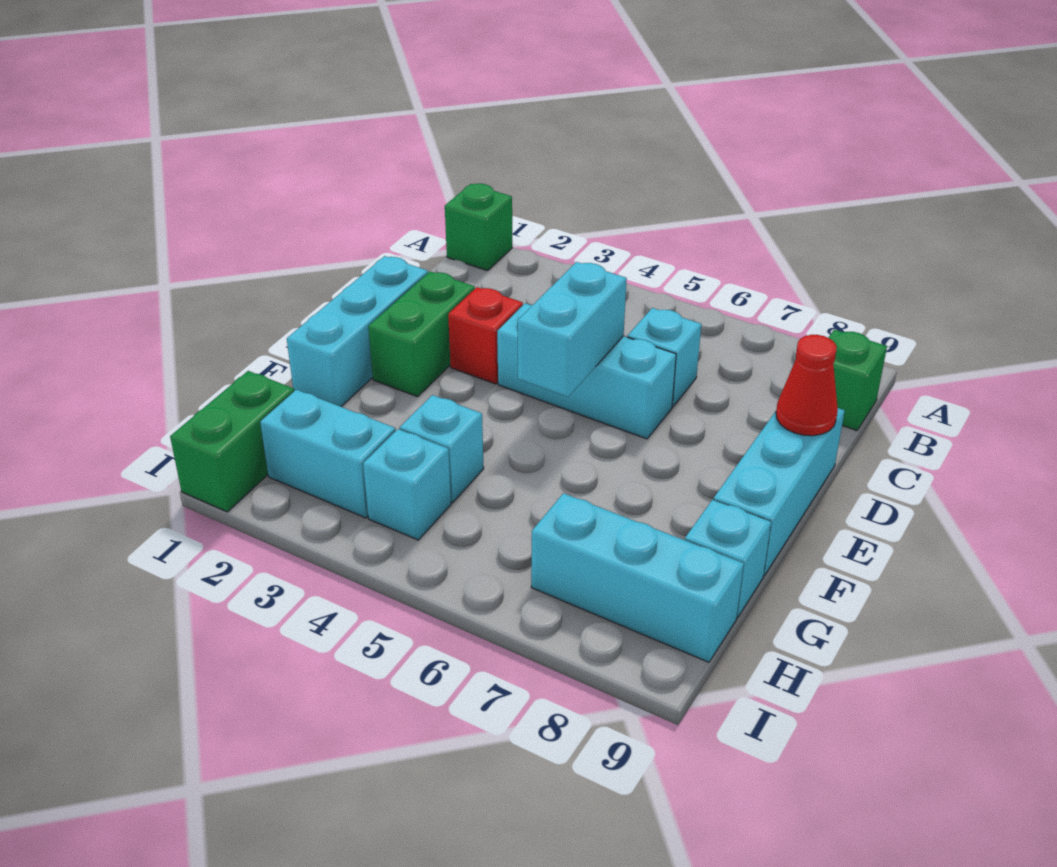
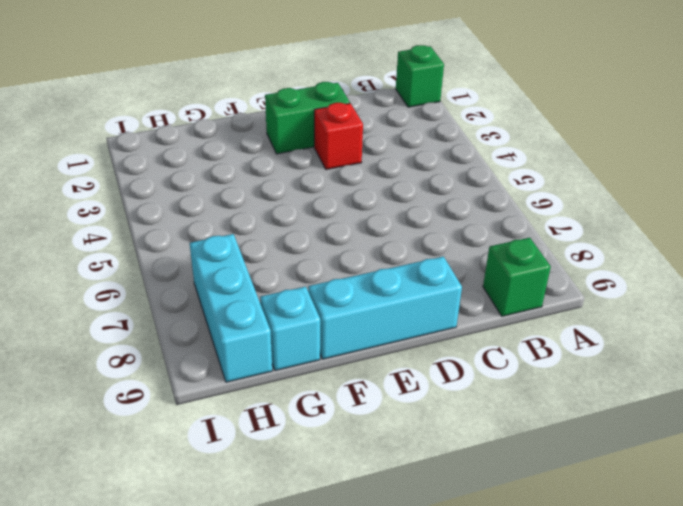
none -> cyan brick C6 level 1
none -> cyan brick D1:F1 level 1
none -> cyan brick D4:D6 level 1

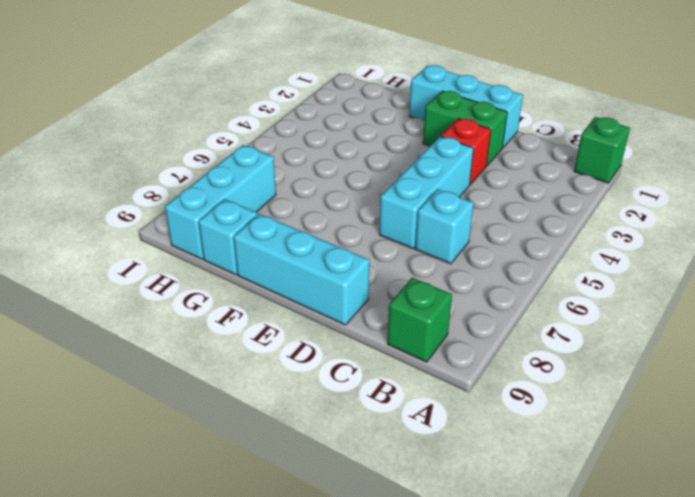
none -> cyan brick G4 level 1
none -> green brick H1:I1 level 1
none -> cyan brick H2:H3 level 1

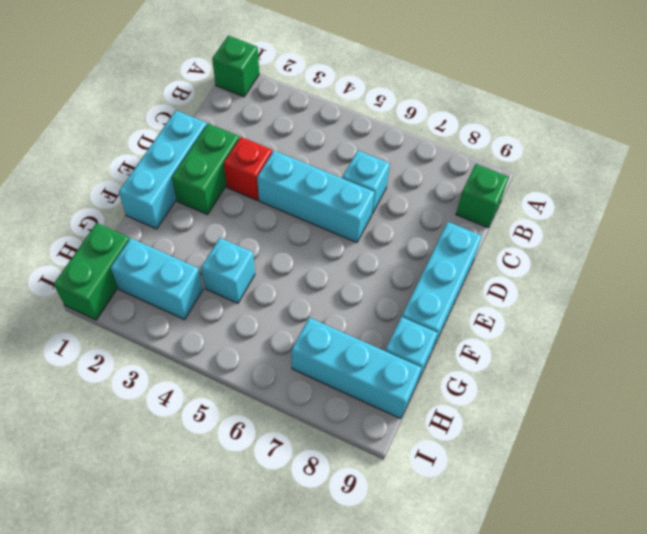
none -> cyan brick H4 level 1
none -> cyan brick D5:E5 level 2
none -> red cone D9 level 2

